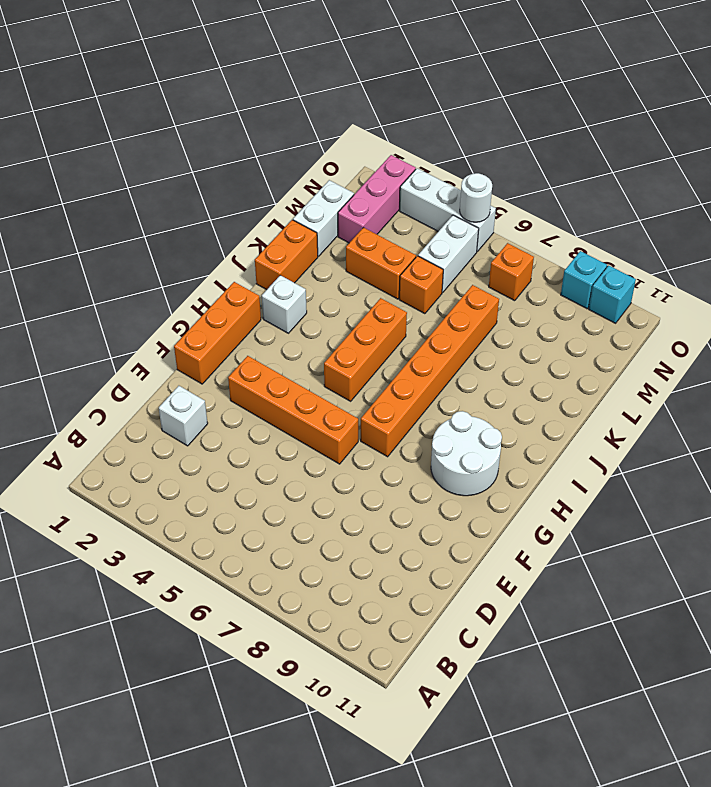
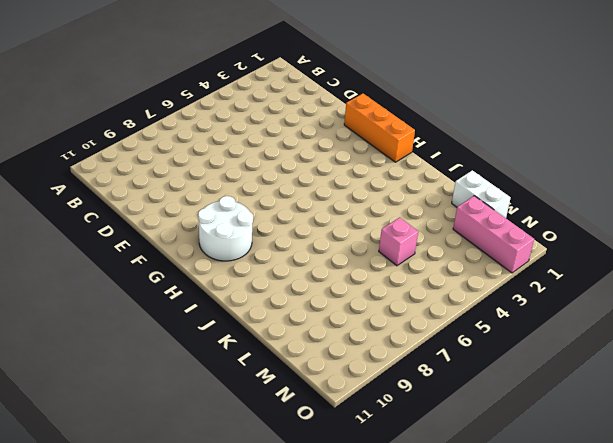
pink brick L5 level 1 -> orange brick L5 level 1
none -> white brick D2 level 1
none -> orange brick F3:F6 level 1
none -> orange brick G7:L7 level 1

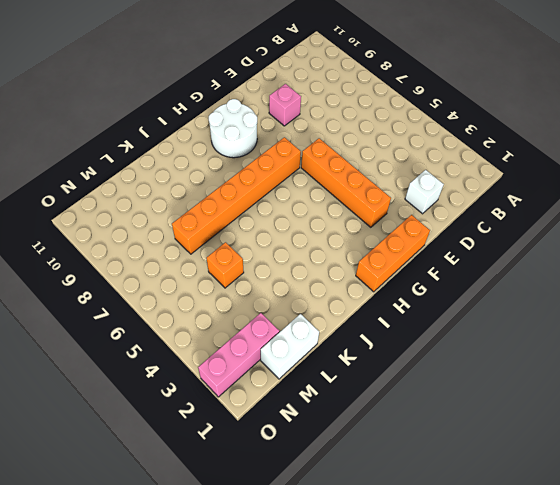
pink brick E9 level 1 -> none
none -> orange brick H5:J5 level 1
none -> white brick I2 level 1
none -> orange brick J1:K1 level 1

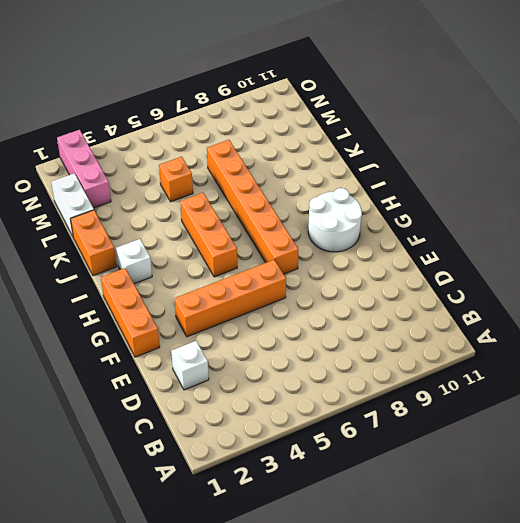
none -> orange brick L3:L4 level 1
none -> white brick M5:N5 level 1
none -> orange brick N7 level 1

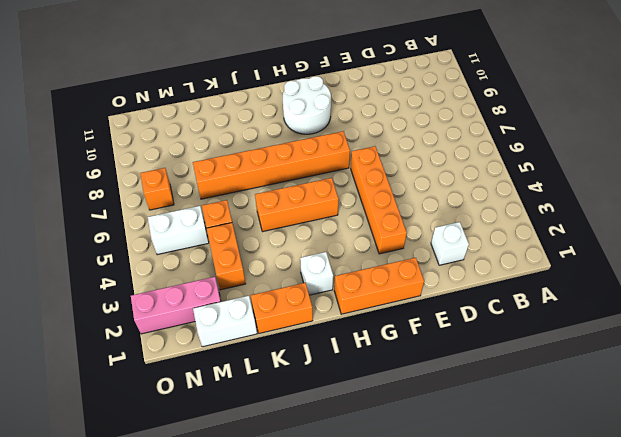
none -> white brick O3:O5 level 1
none -> cyan brick O9 level 1
none -> cyan brick O10 level 1

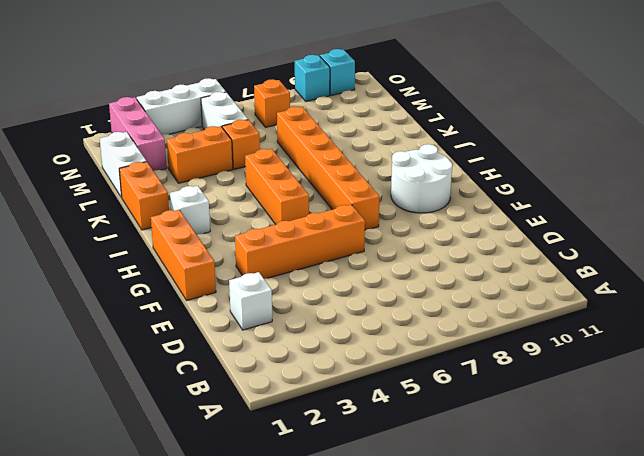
none -> white round brick O5 level 2

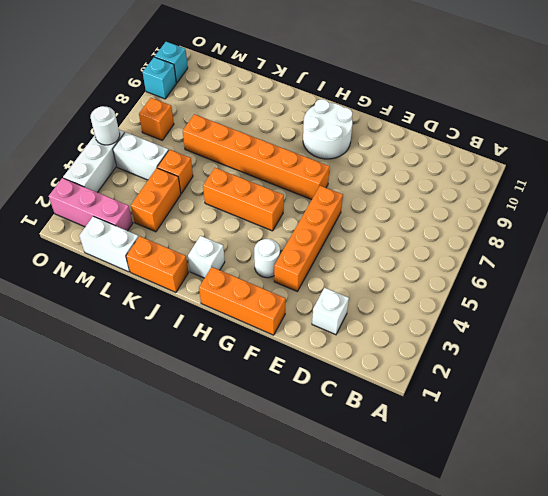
white round brick G3 level 1 -> none

